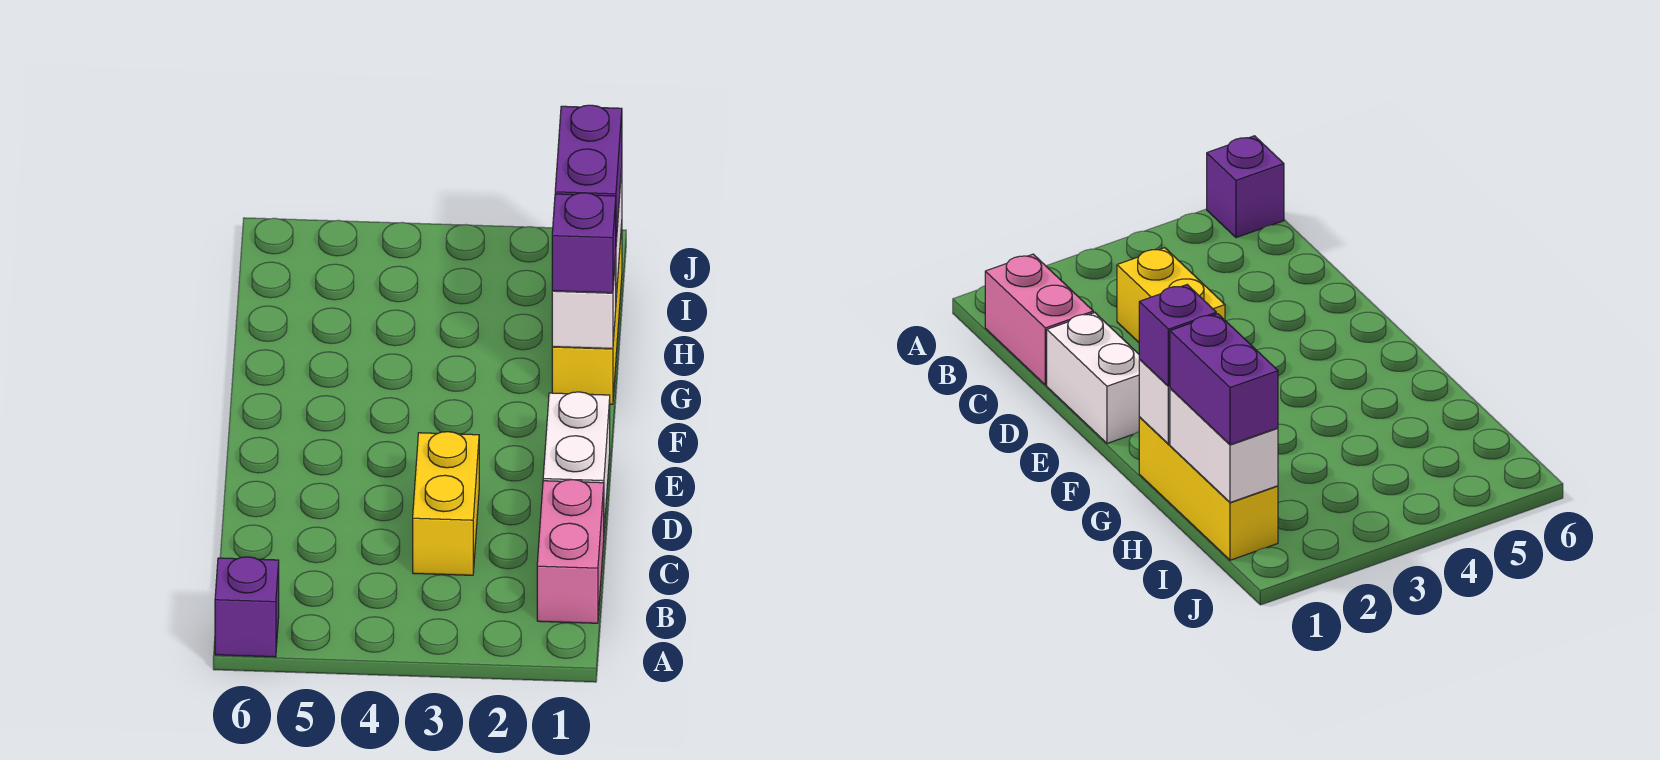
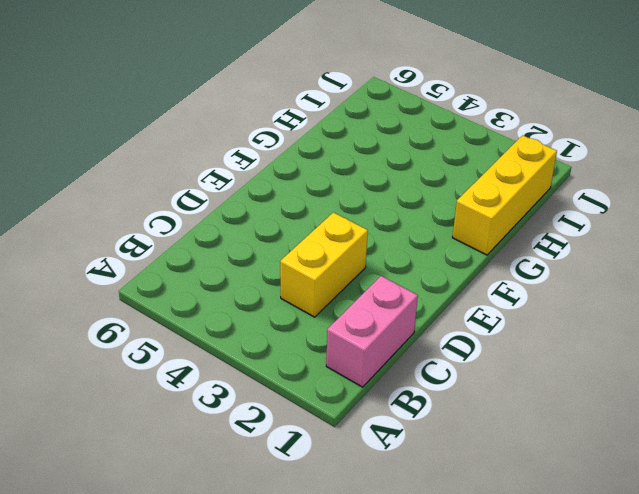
none -> purple brick A6 level 1
none -> white brick D1:E1 level 1

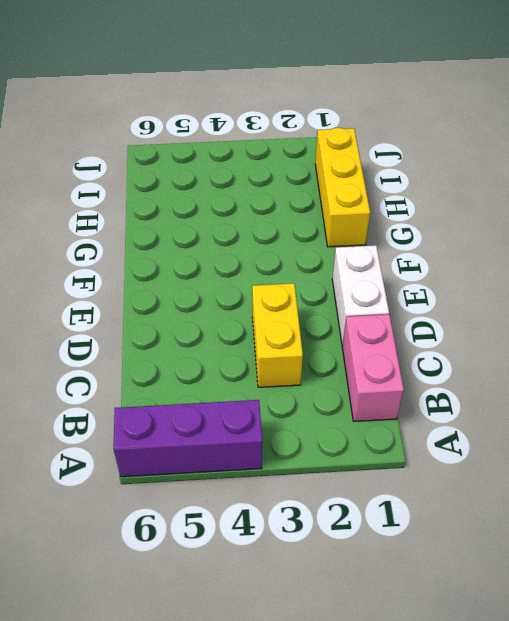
purple brick A4:A6 level 1 -> purple brick A6 level 1
none -> white brick G1 level 2
none -> white brick H1:I1 level 2

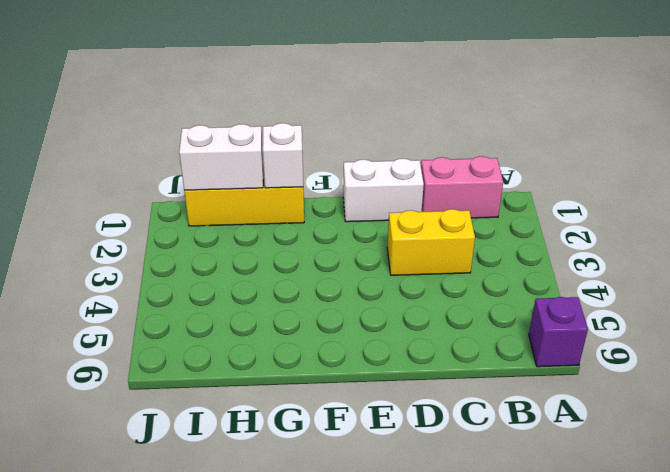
none -> purple brick G1 level 3
none -> purple brick H1:I1 level 3

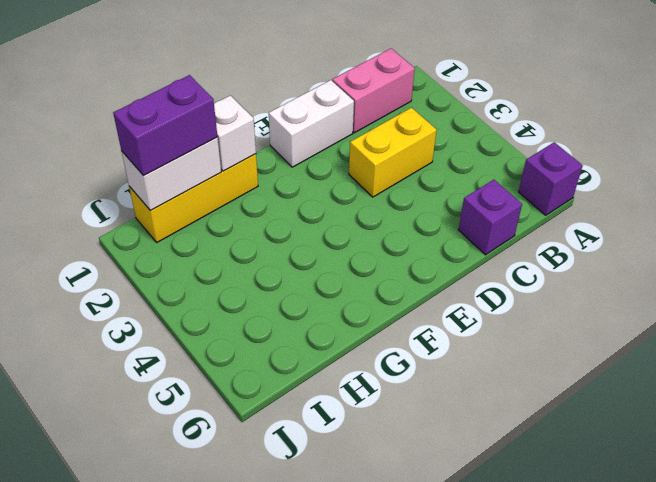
purple brick C6 level 1 -> purple brick G1 level 3

